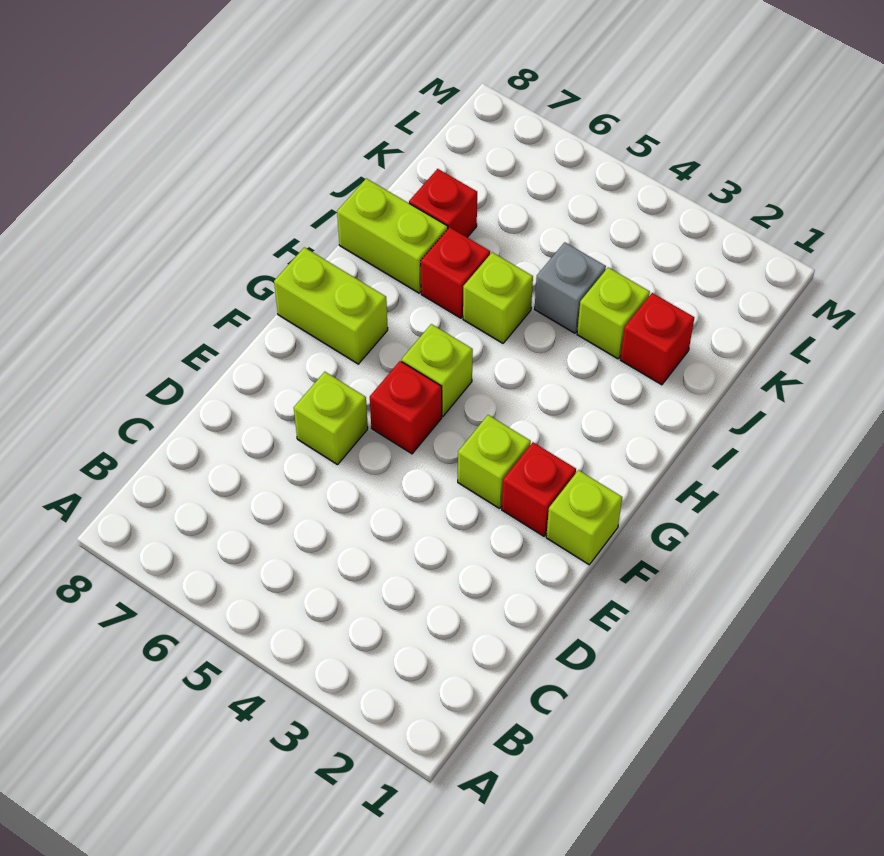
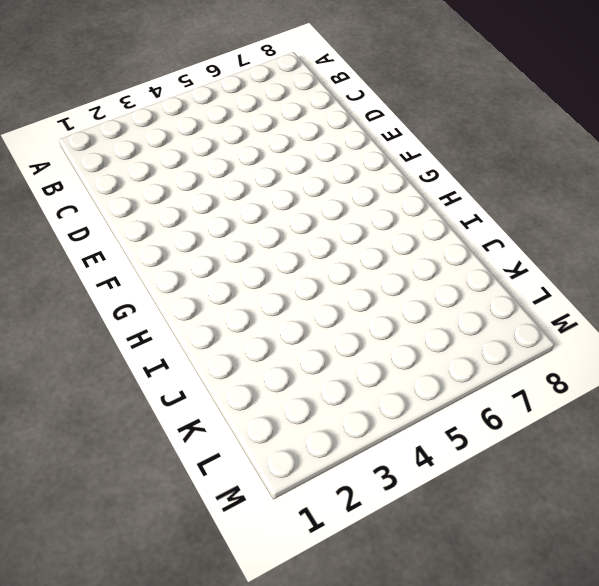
none -> lime brick E6 level 1
none -> lime brick F1 level 1
none -> red brick F2 level 1

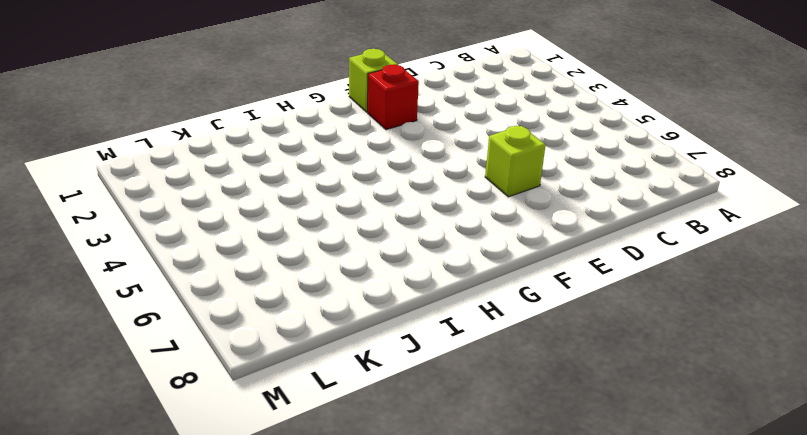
none -> lime brick F3 level 1
none -> red brick F5 level 1
none -> lime brick G5 level 1

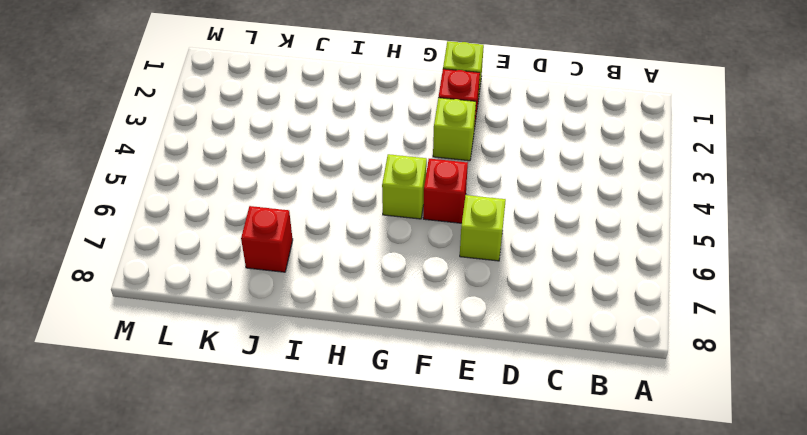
none -> lime brick G7:G8 level 1
none -> lime brick I5 level 1
none -> red brick I6 level 1

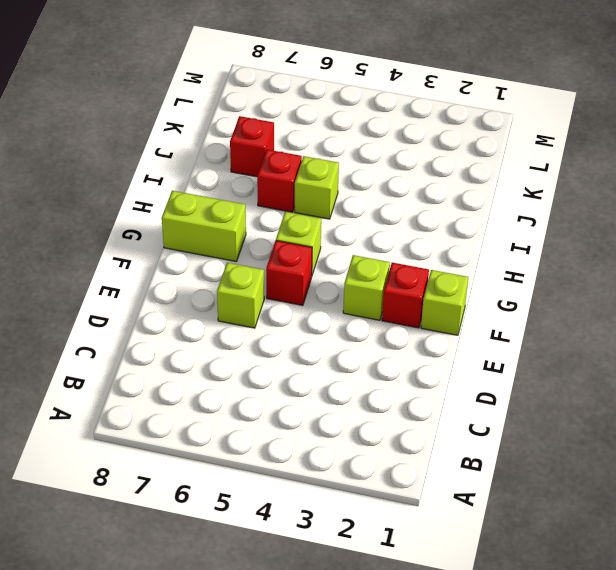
none -> lime brick I7:I8 level 1
none -> red brick J2 level 1
none -> lime brick J3 level 1

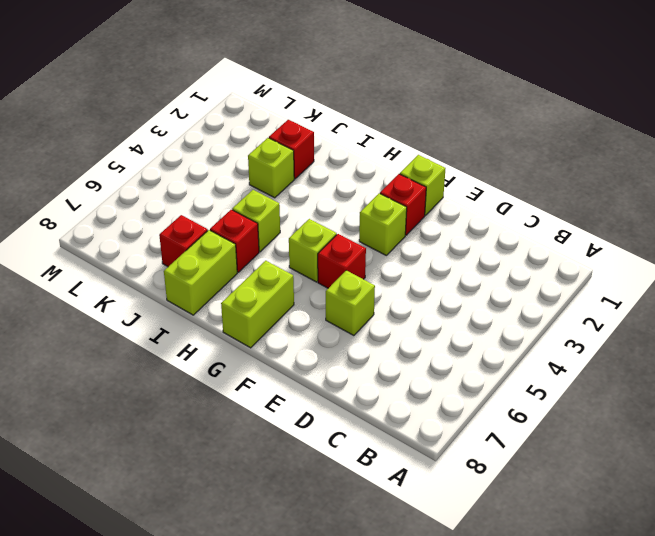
none -> grey brick J4 level 1

